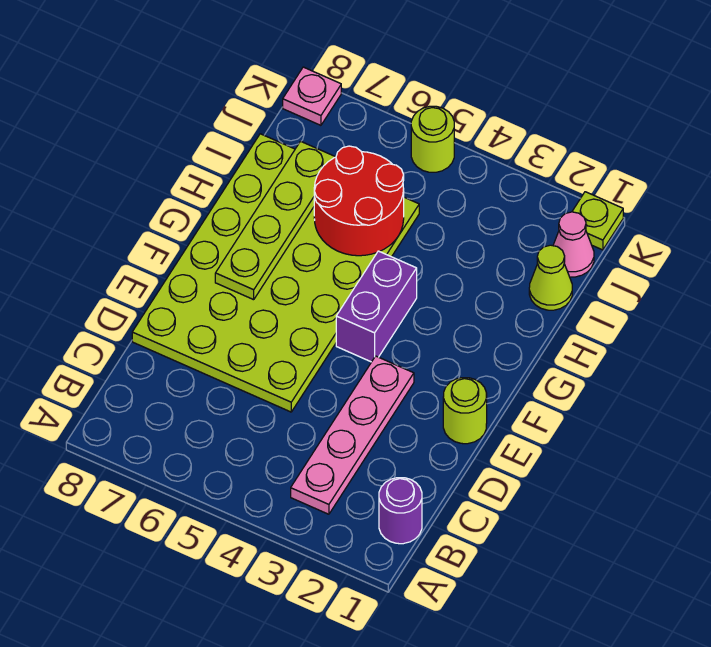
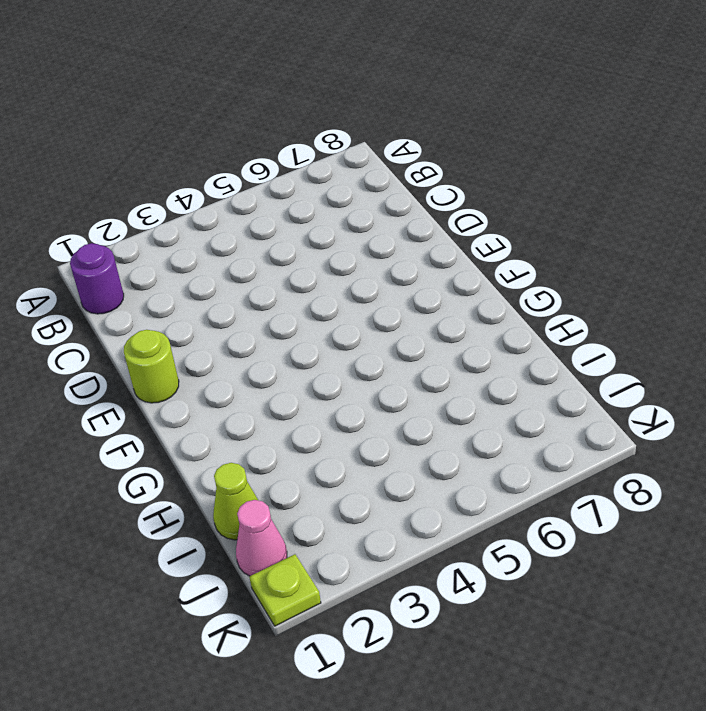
none -> pink plate B3:E3 level 1
none -> lime plate D5:I8 level 1
none -> purple brick F4:G4 level 1

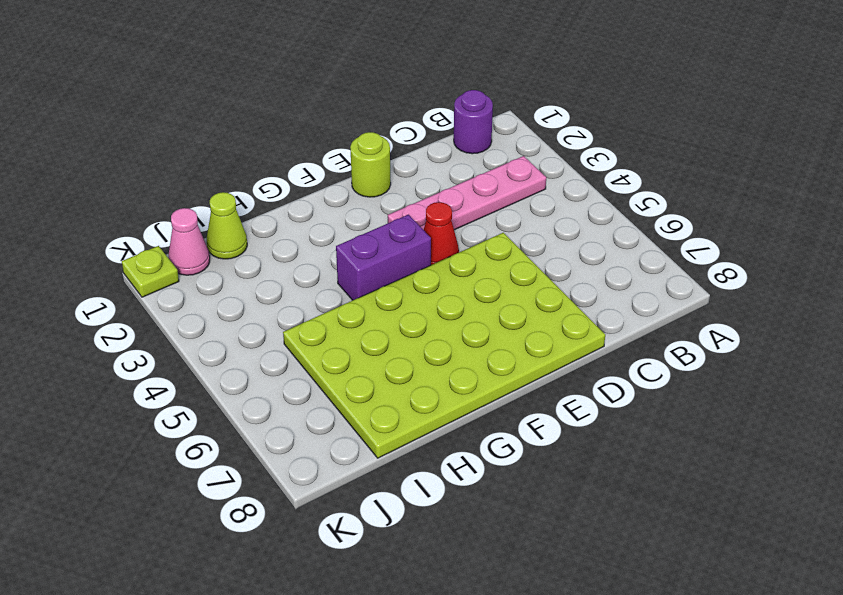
red cone E4 level 1 -> none
none -> lime round brick K5 level 1
none -> pink plate K8 level 1
none -> lime plate F7:I7 level 2

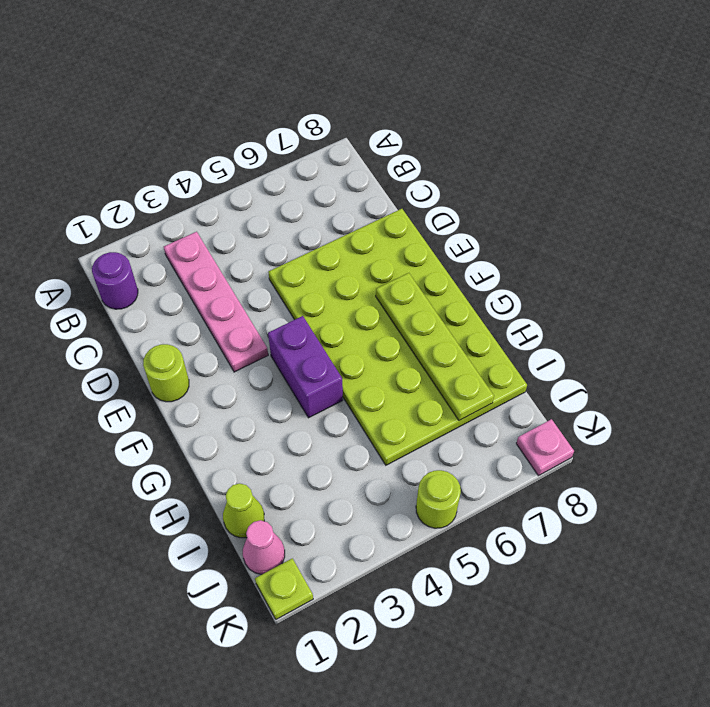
none -> red round brick H5:I6 level 2

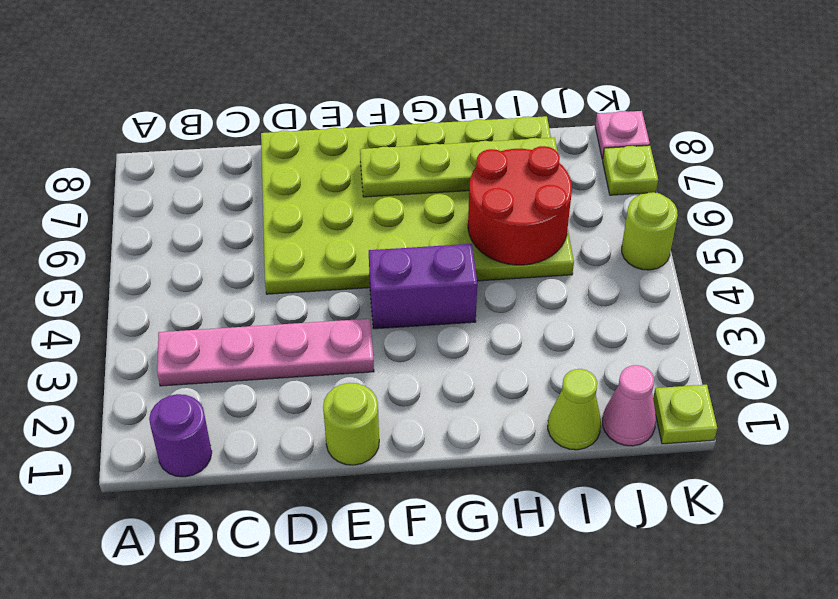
lime plate K7 level 1 -> none

